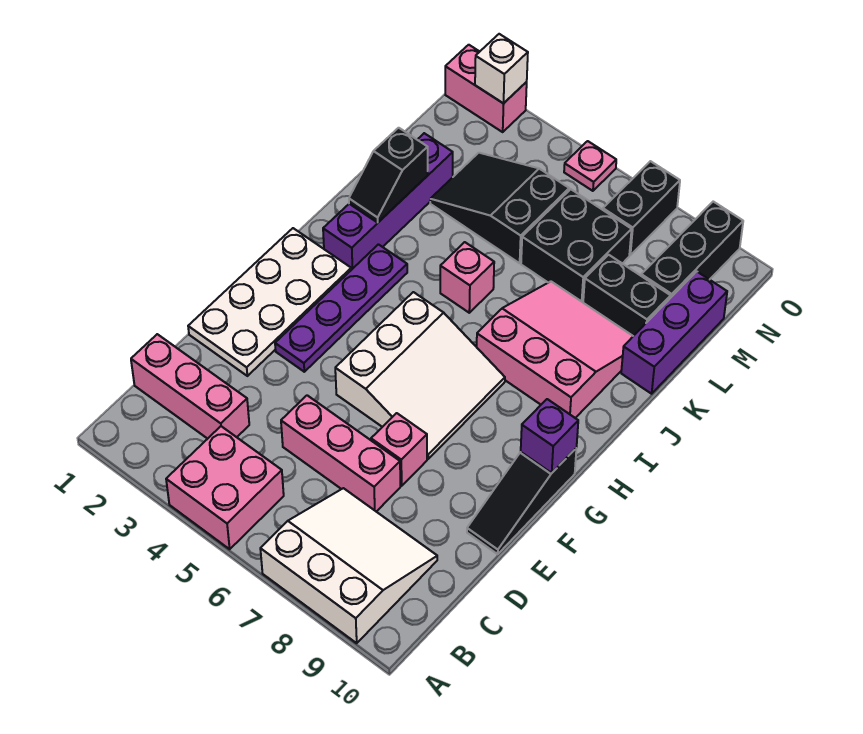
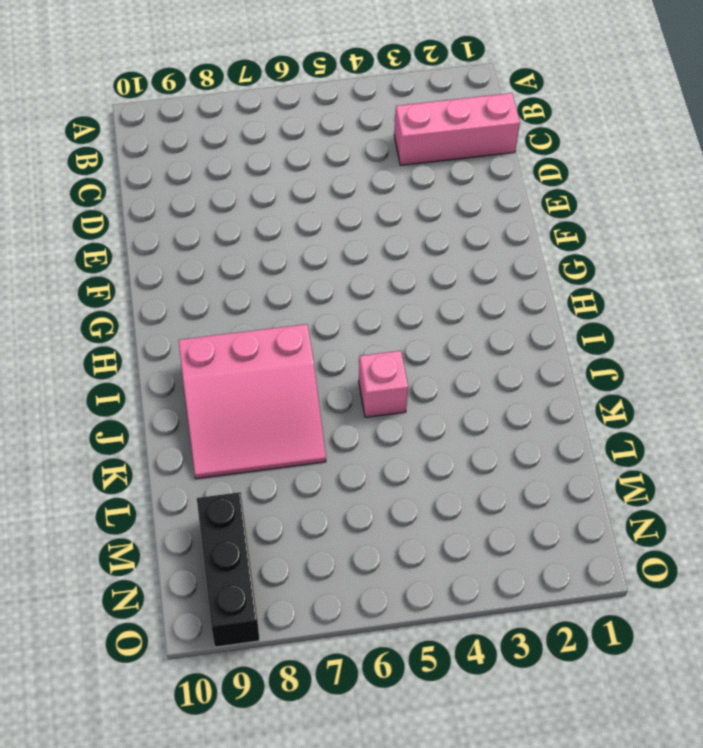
none -> pink brick A4:B5 level 1
none -> white slope A7:C9 level 1 top A
none -> pink brick D5:D7 level 1

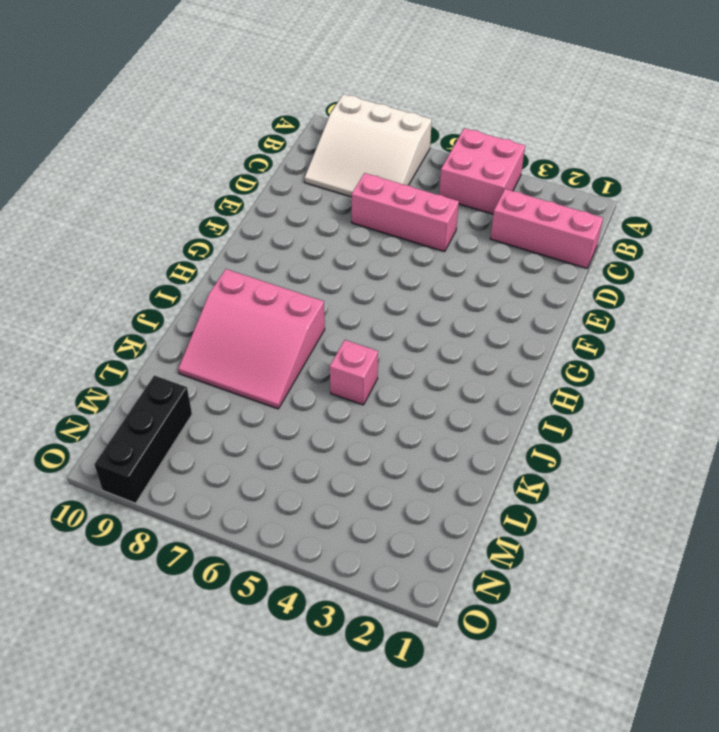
none -> white plate E1:H2 level 1
none -> pink brick E7 level 1
none -> black slope E10:G10 level 1 top G

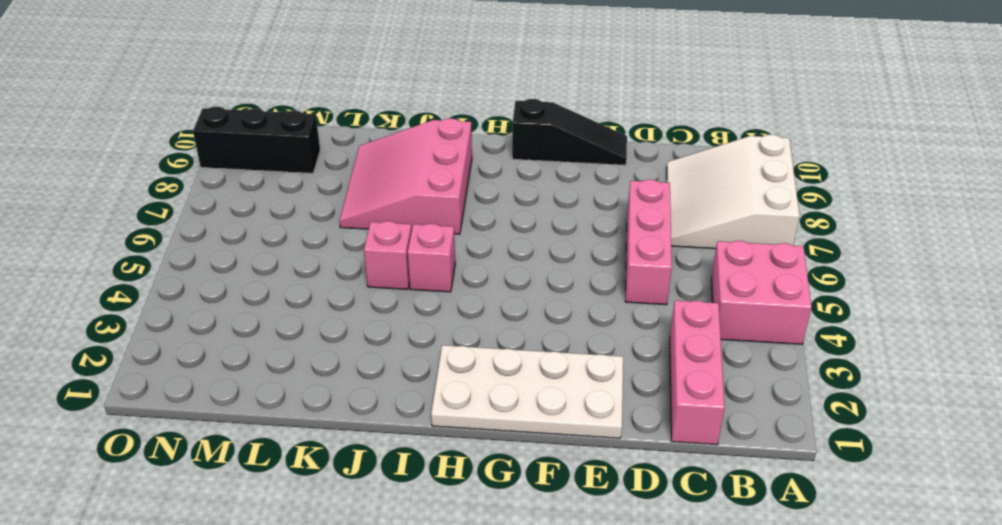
pink brick I5 level 1 -> pink brick E7 level 1
none -> purple plate F3:I3 level 1
none -> white slope F5:H7 level 1 top 5
none -> purple brick I2:L2 level 1

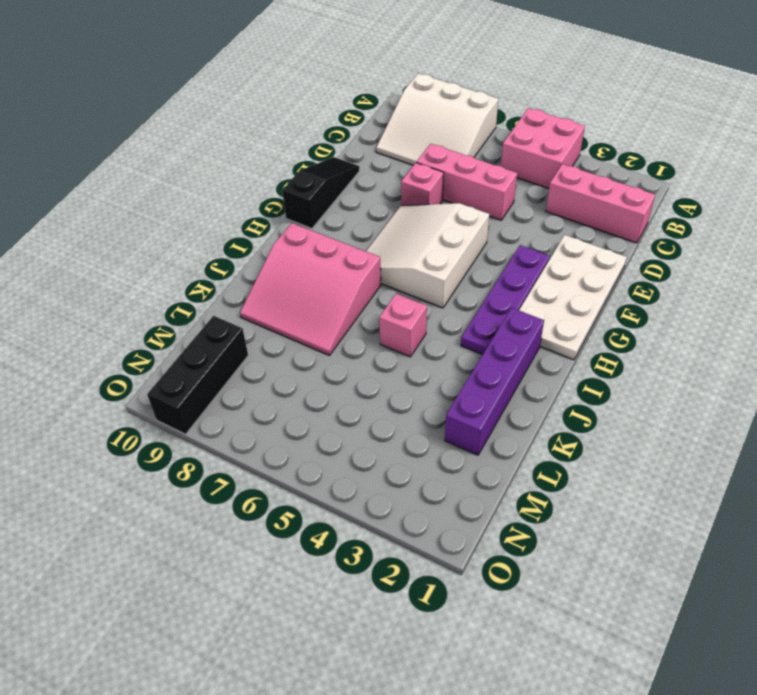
none -> purple brick K10:M10 level 1
none -> black slope L3:M5 level 1 top 5
none -> black brick L6:M7 level 1

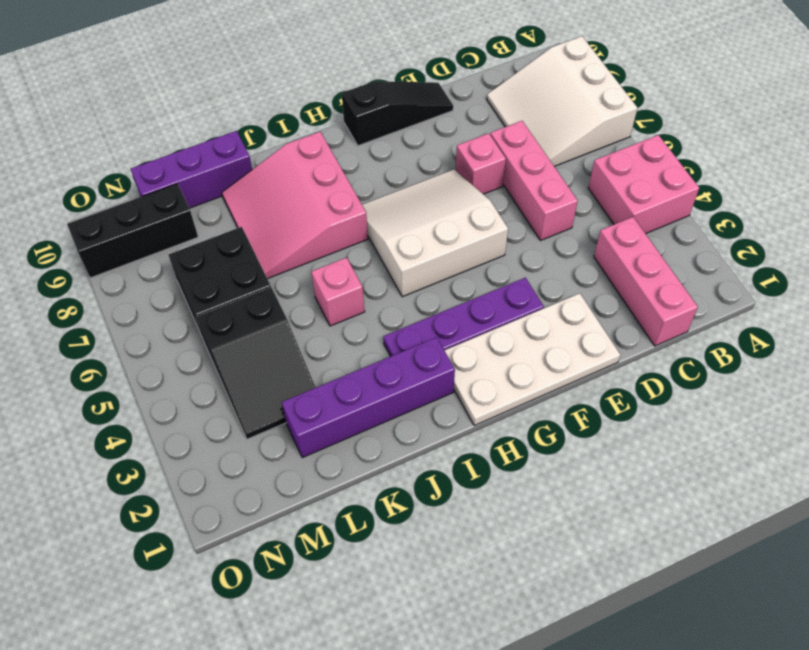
none -> black brick L8:L9 level 1
none -> black brick N7:O7 level 1
none -> pink brick O1:O2 level 1

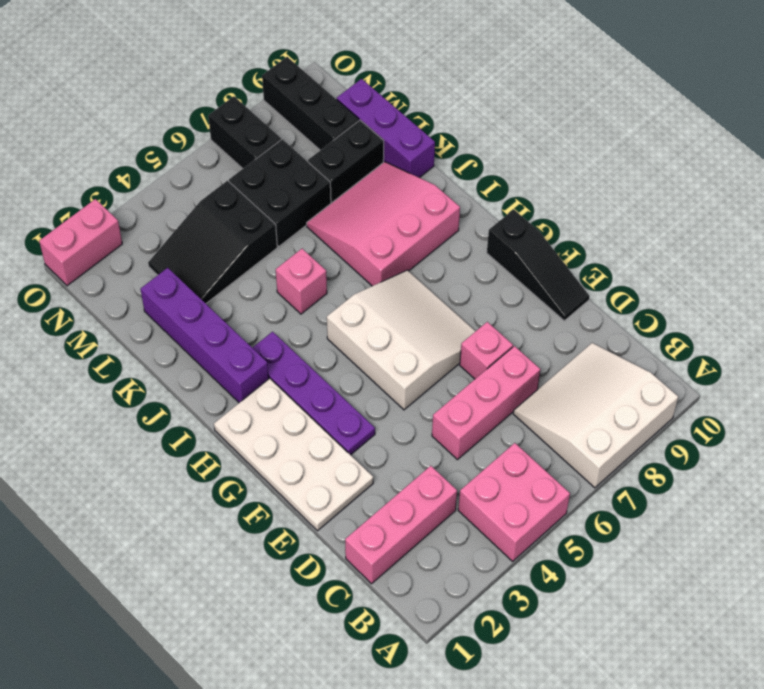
none -> pink plate O5 level 1
none -> purple brick G10 level 2
none -> black slope J2:K2 level 2 top K

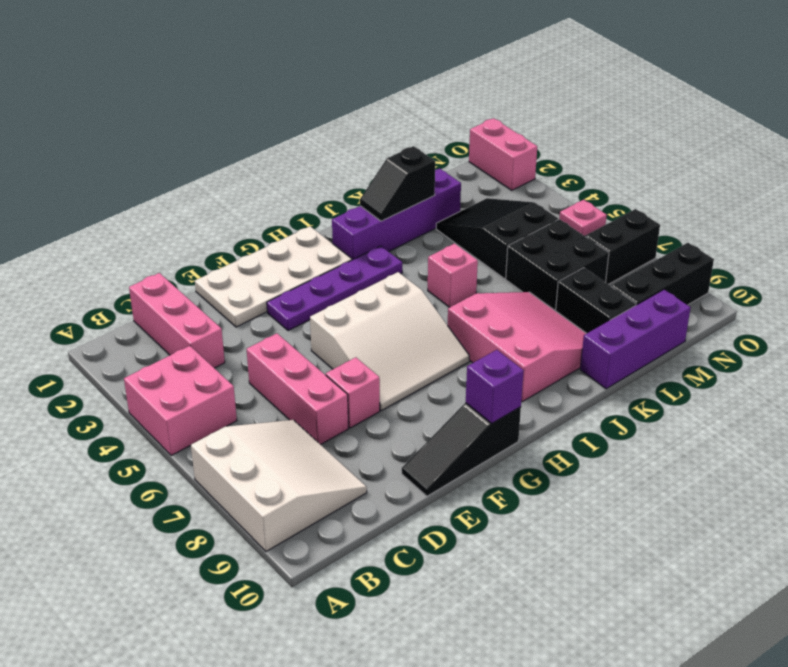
none -> white brick O2 level 2

